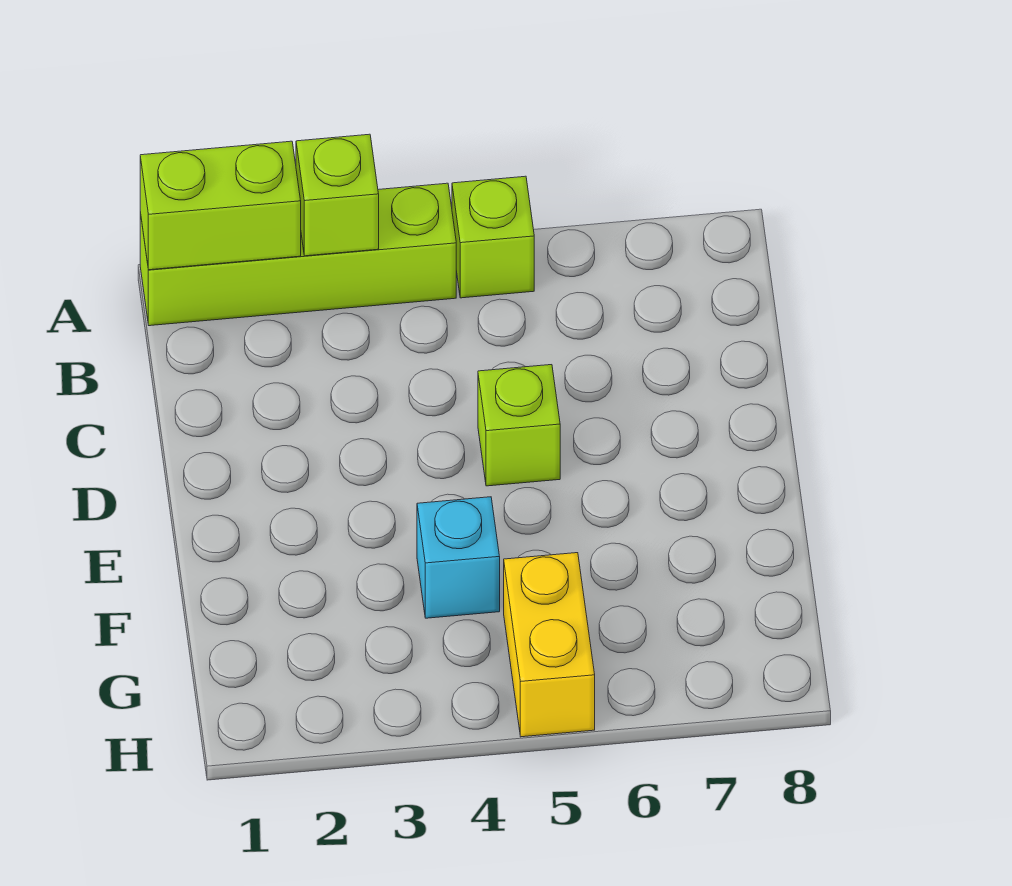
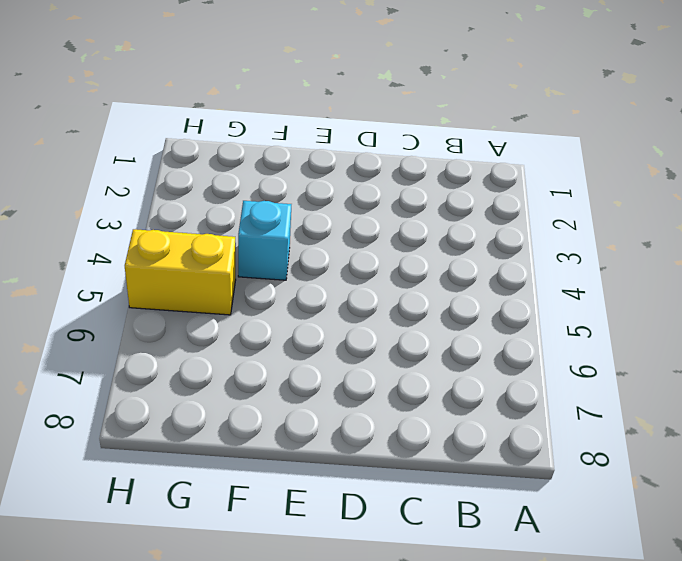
none -> lime brick A1:A4 level 1
none -> lime brick A5 level 1

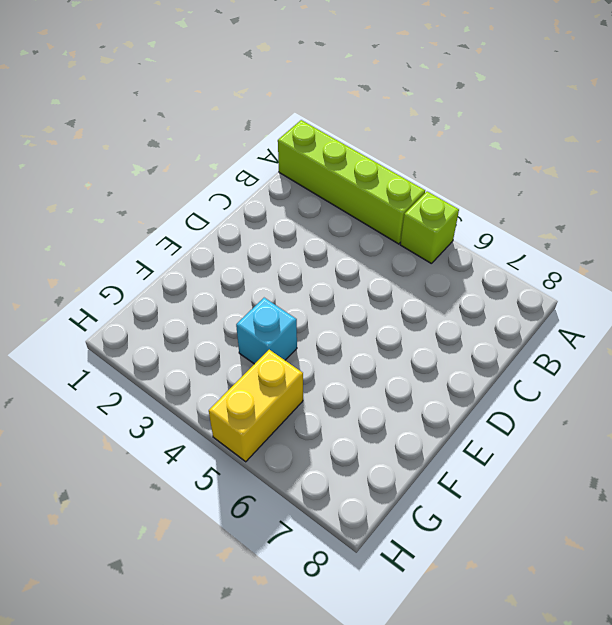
none -> lime brick D5 level 1
none -> lime brick A1:A2 level 2

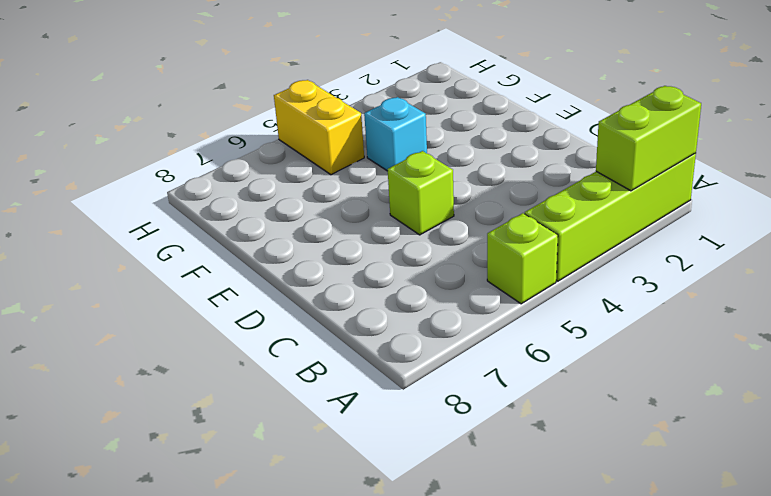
none -> lime brick A3 level 2

